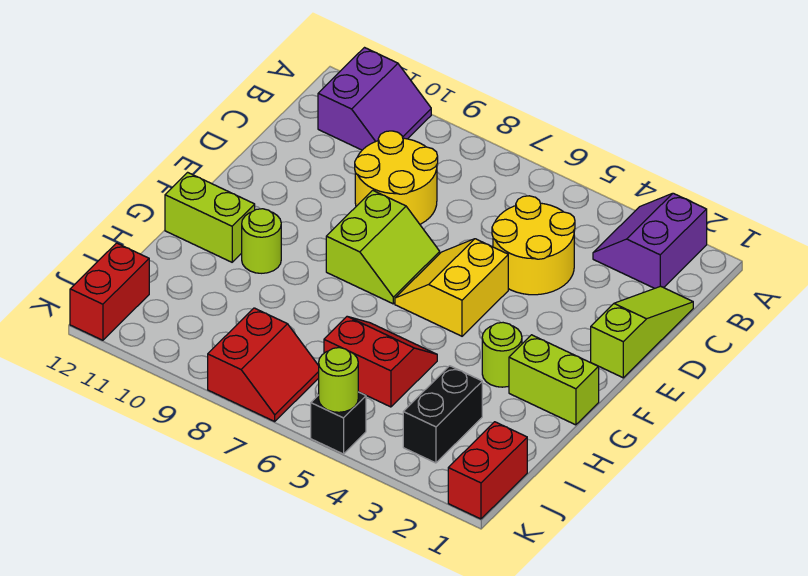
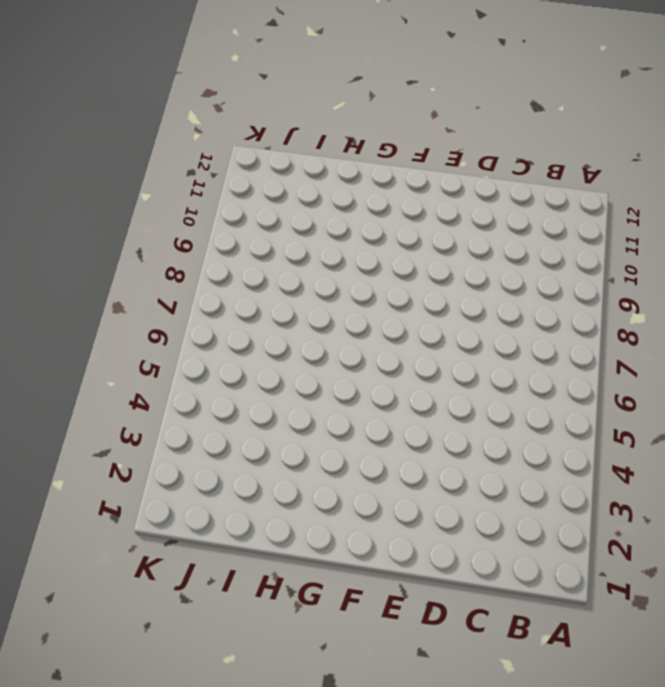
none -> purple slope A2:B3 level 1 top 2
none -> purple slope A10:B11 level 1 top 11
none -> lime slope C1:E1 level 1 top E

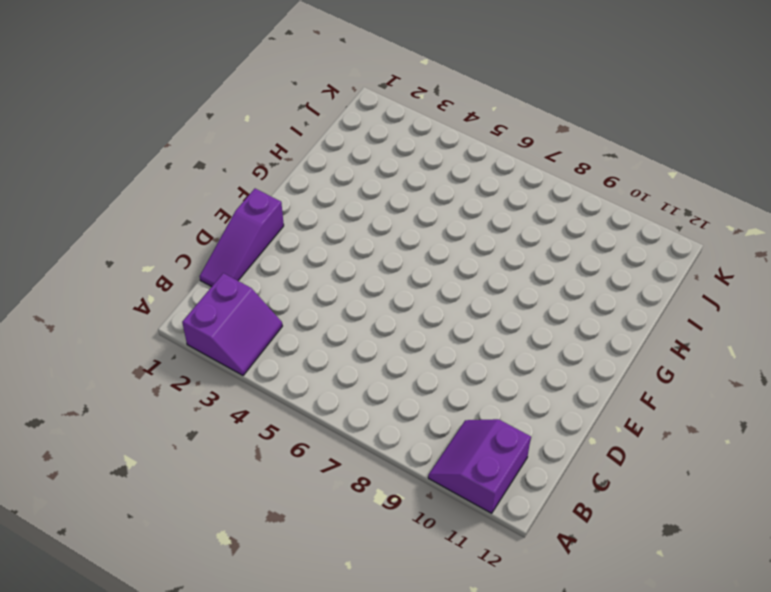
purple slope C1:E1 level 1 top E -> lime slope C1:E1 level 1 top E
none -> yellow round brick C4:D5 level 1
none -> yellow round brick C8:D9 level 1
none -> yellow slope E5:F6 level 1 top 5

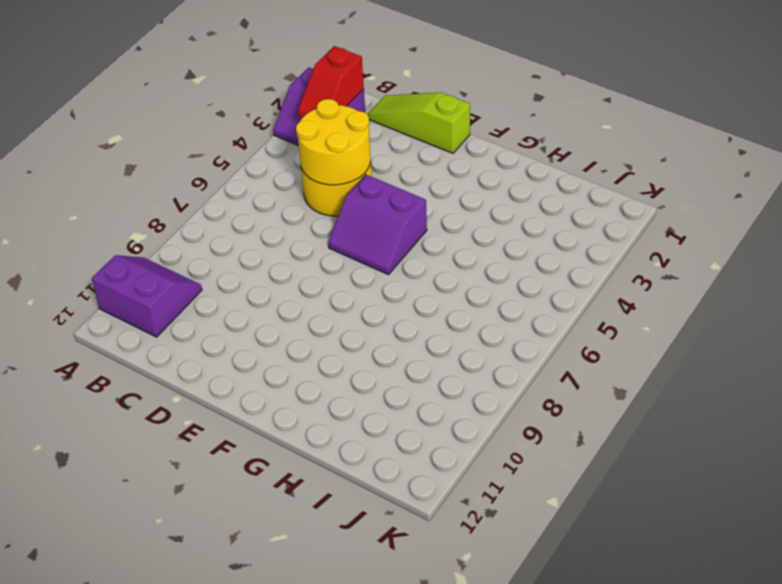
red slope B2:B3 level 2 top 2 -> none
yellow round brick C4:D5 level 2 -> yellow round brick C8:D9 level 1
purple slope E5:F6 level 1 top 5 -> yellow slope E5:F6 level 1 top 5
none -> lime slope E7:F8 level 1 top 8
none -> lime brick G1:G2 level 1
none -> lime round brick G3 level 1

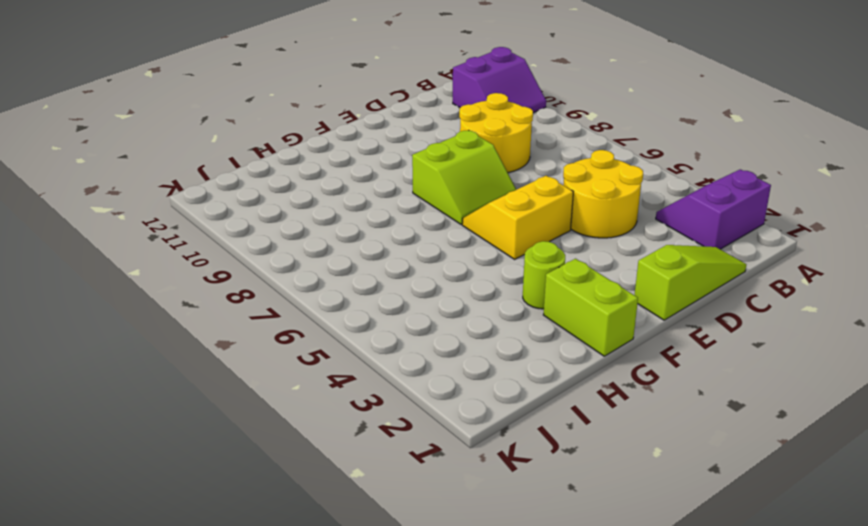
none -> lime round brick G10 level 1
none -> lime brick G11:G12 level 1
none -> red slope H5:I6 level 1 top I

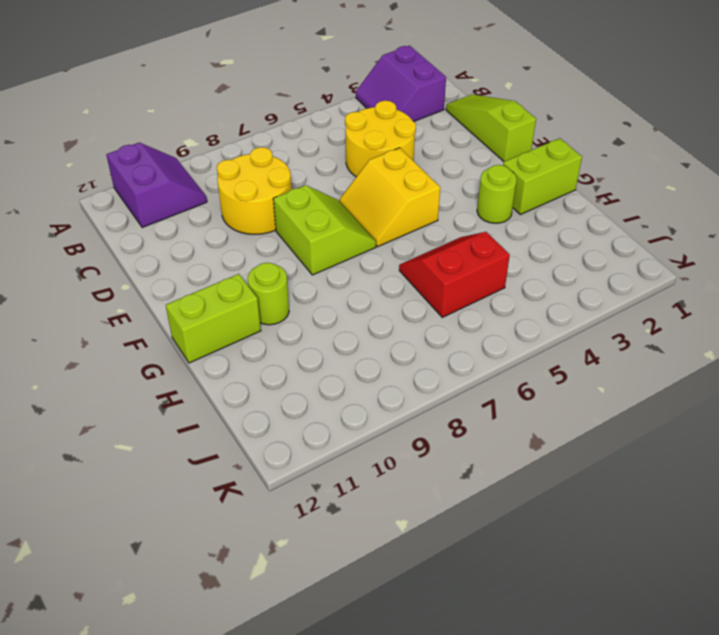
none -> black brick I3:J3 level 1
none -> red brick J1:K1 level 1
none -> red slope J7:K8 level 1 top 8

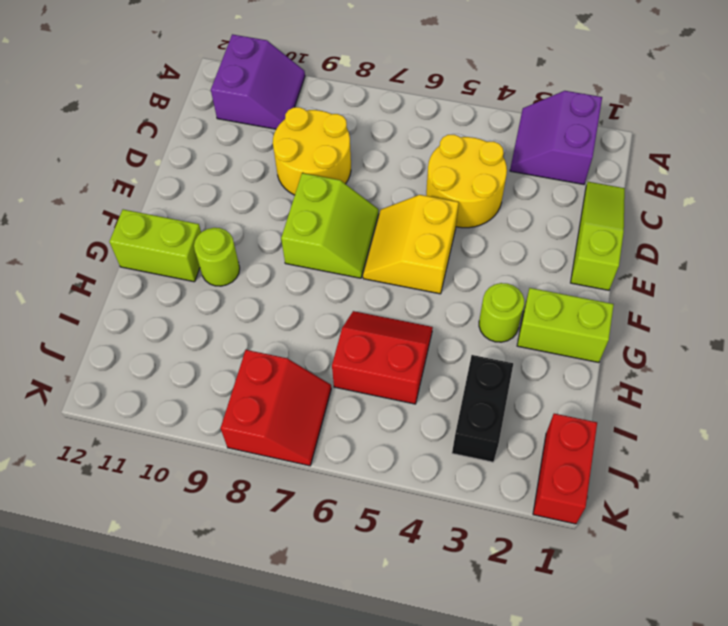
none -> red brick J12:K12 level 1
none -> black brick K5 level 1
none -> lime round brick K5 level 2

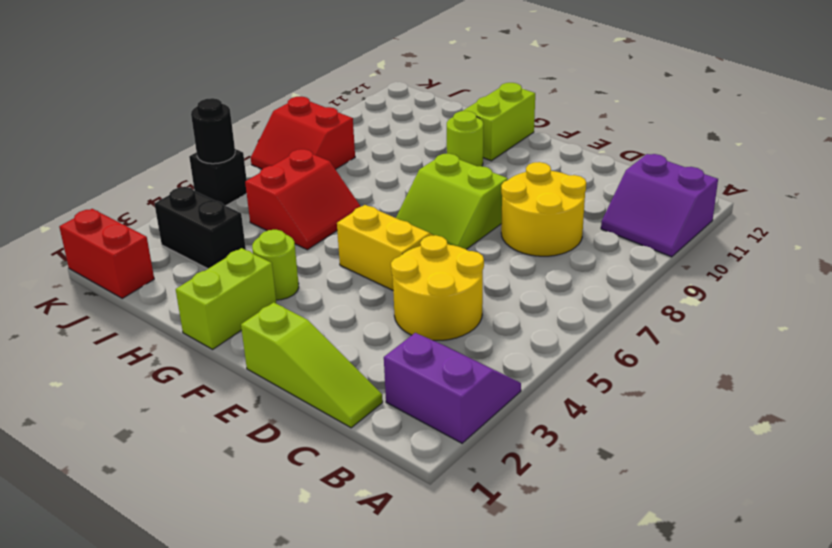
black round brick K5 level 2 -> lime round brick K5 level 2
none -> red brick J12:K12 level 1

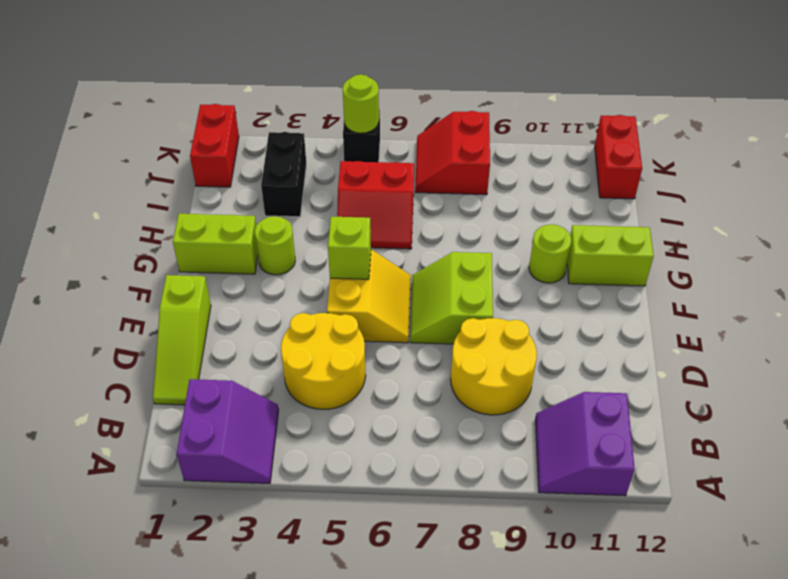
lime brick F5 level 2 -> none

